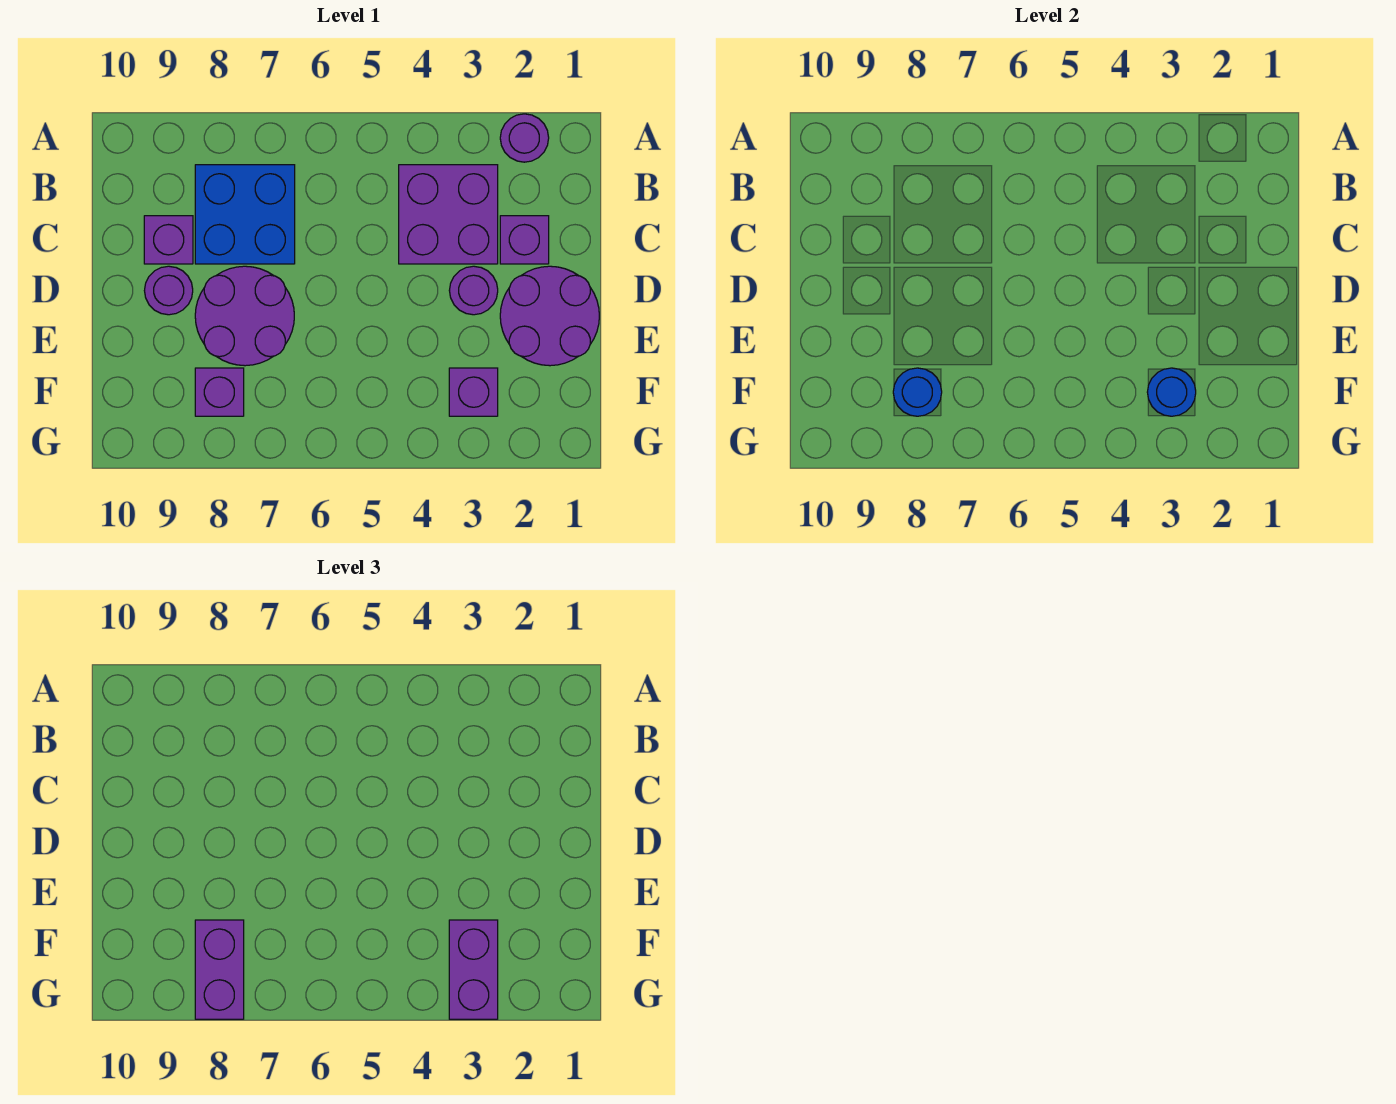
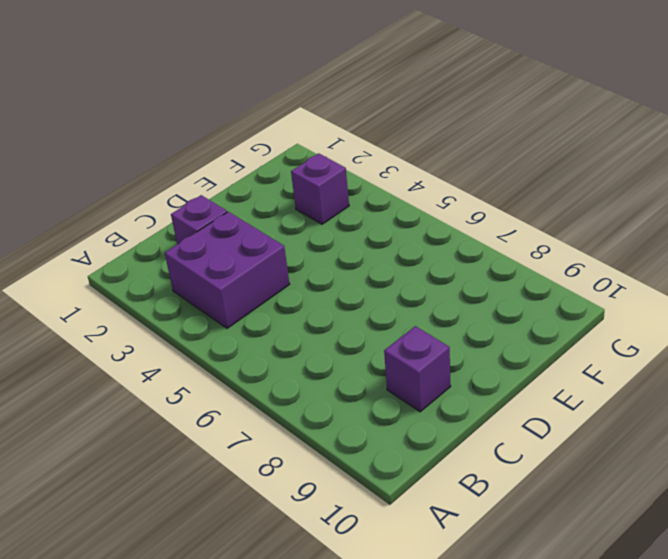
none -> purple round brick A2 level 1
none -> blue brick B7:C8 level 1
none -> purple round brick D1:E2 level 1

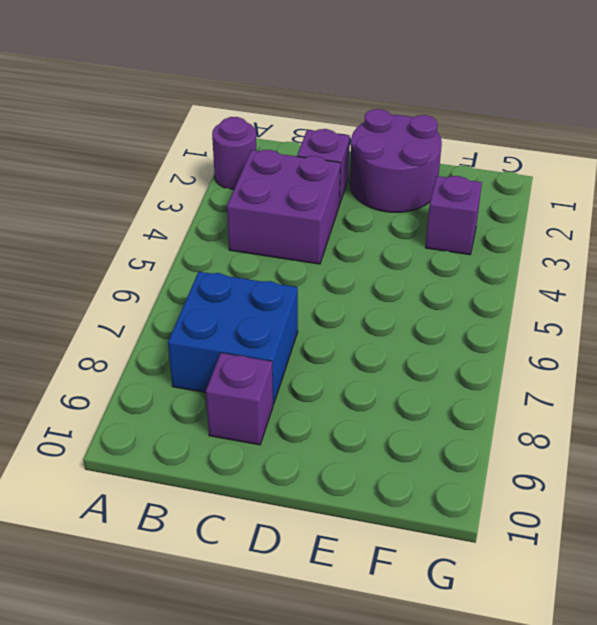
none -> purple round brick D3 level 1
none -> purple round brick D7:E8 level 1
none -> purple round brick D9 level 1

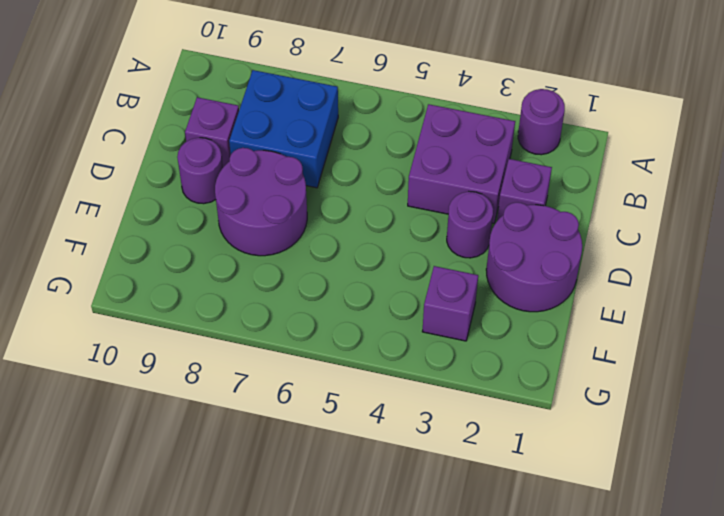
none -> purple brick F8 level 1
none -> blue round brick F3 level 2
none -> blue round brick F8 level 2

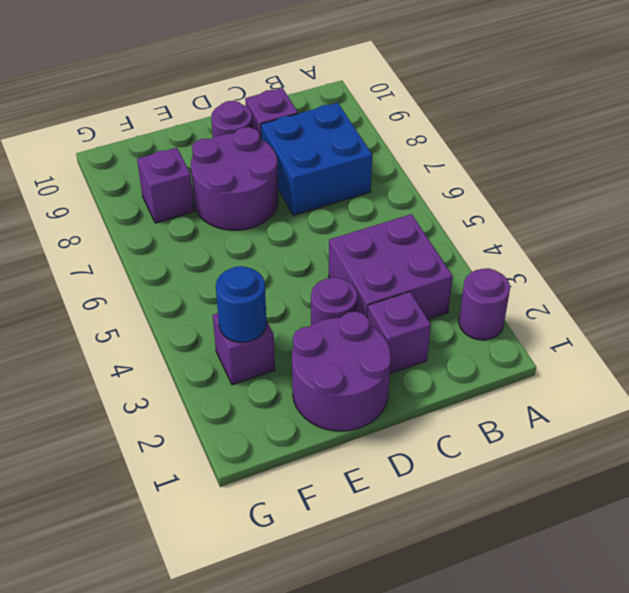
none -> blue round brick F8 level 2
none -> purple brick F3:G3 level 3
none -> purple brick F8:G8 level 3

